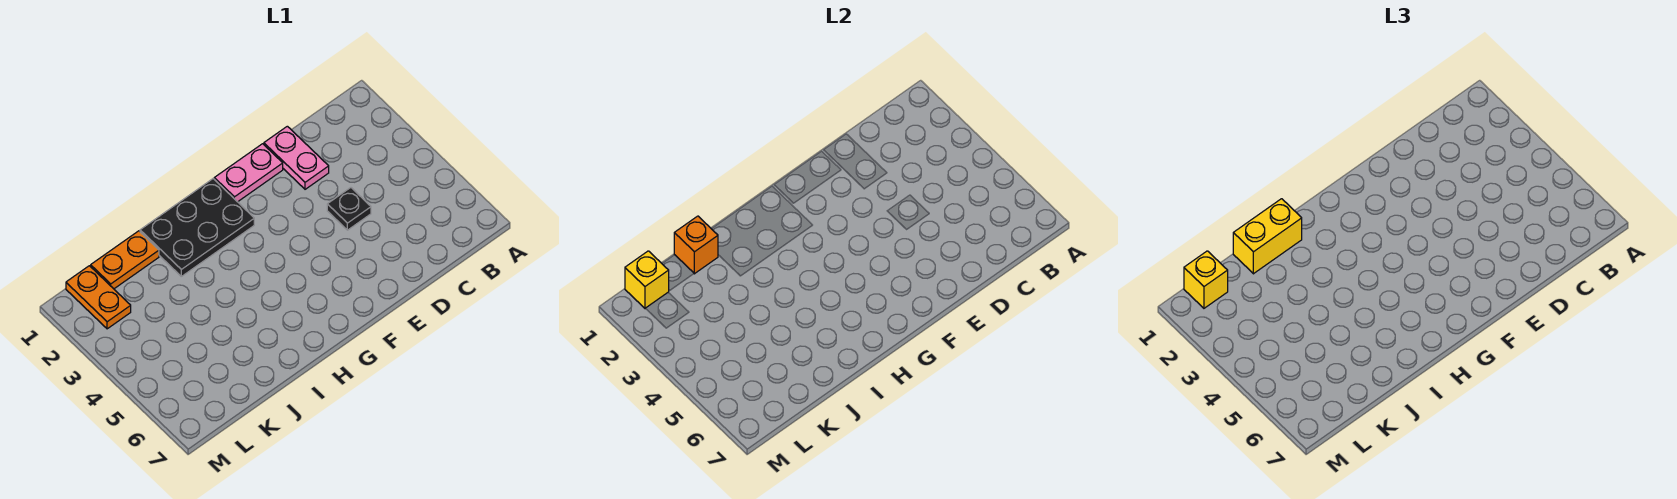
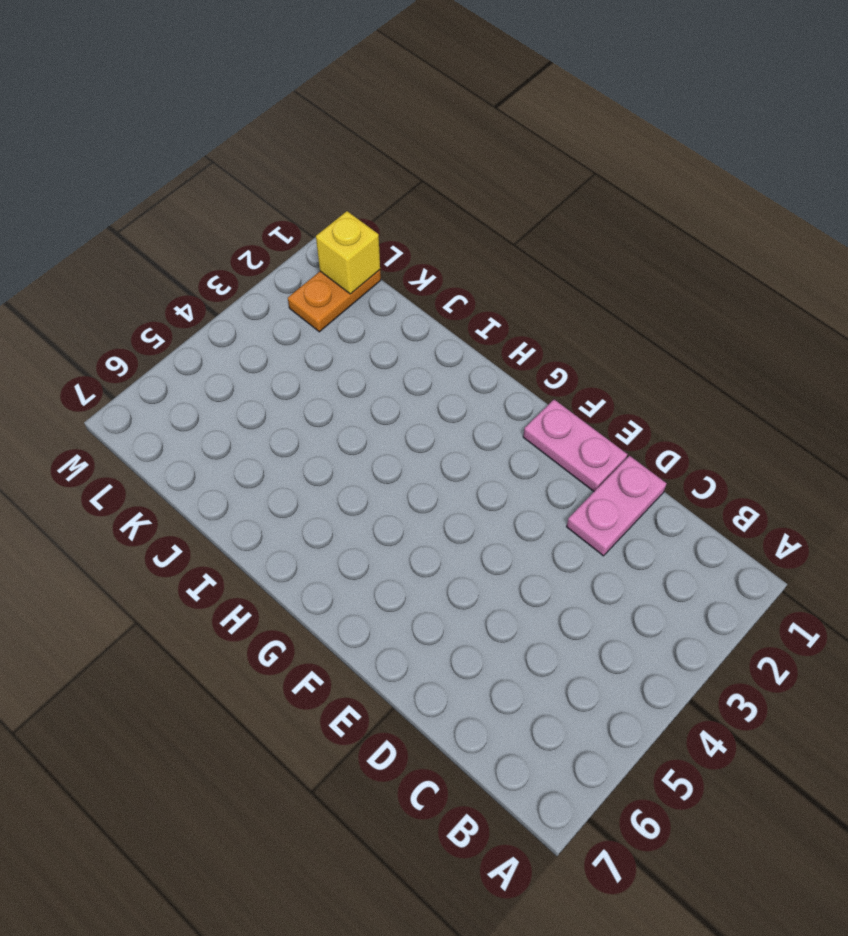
none -> black plate D4 level 1
none -> black plate G1:I2 level 1

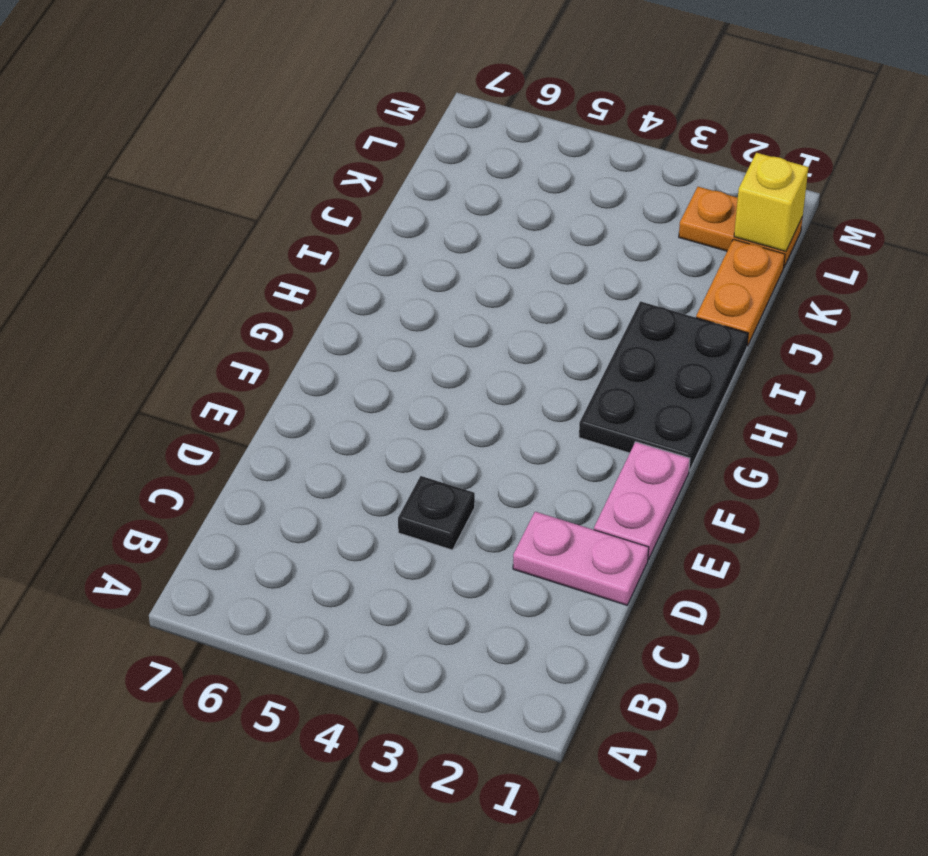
none -> orange brick J1 level 2
none -> yellow brick I1:J1 level 3

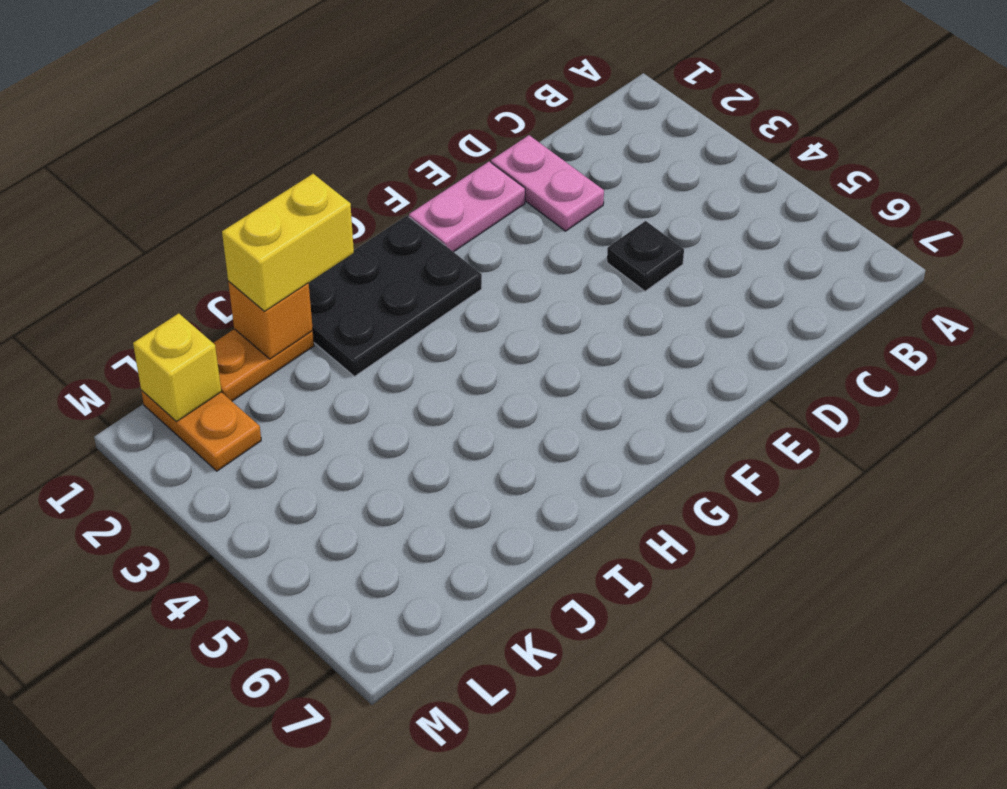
none -> yellow brick L1 level 3

